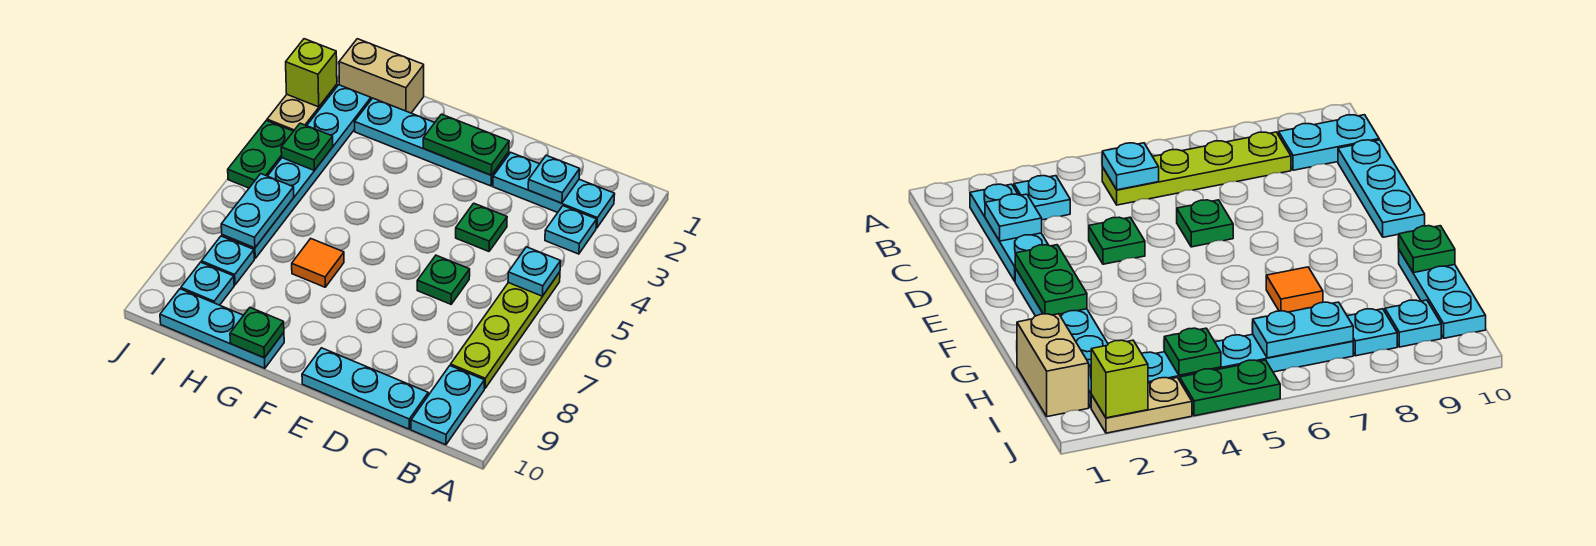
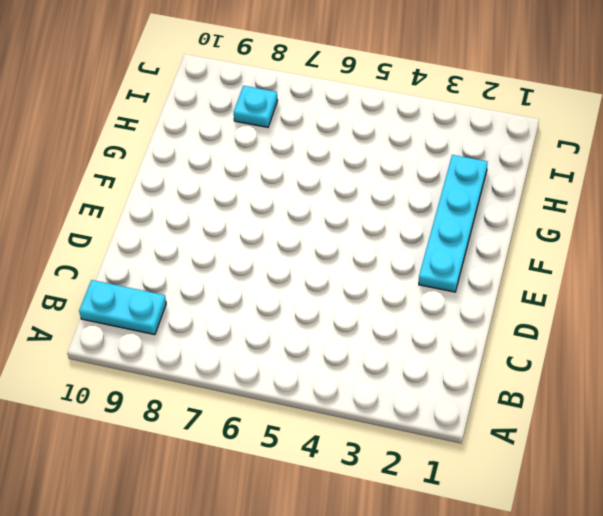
none -> cyan plate B2:D2 level 1
none -> cyan plate B3 level 1
none -> lime plate B5:B8 level 1

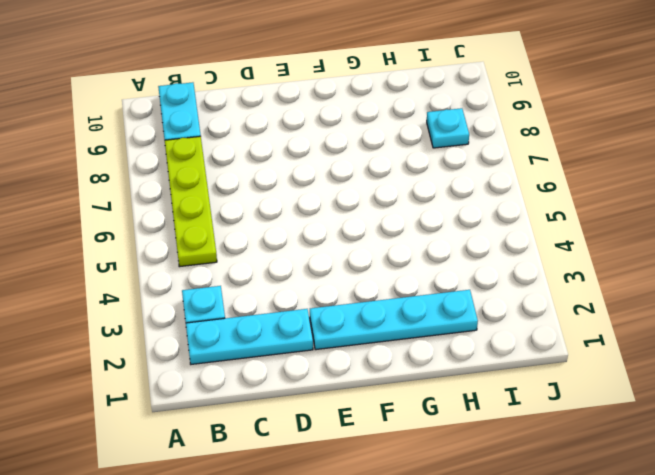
none -> cyan plate C10:E10 level 1
none -> green plate D4 level 1
none -> green plate D6 level 1

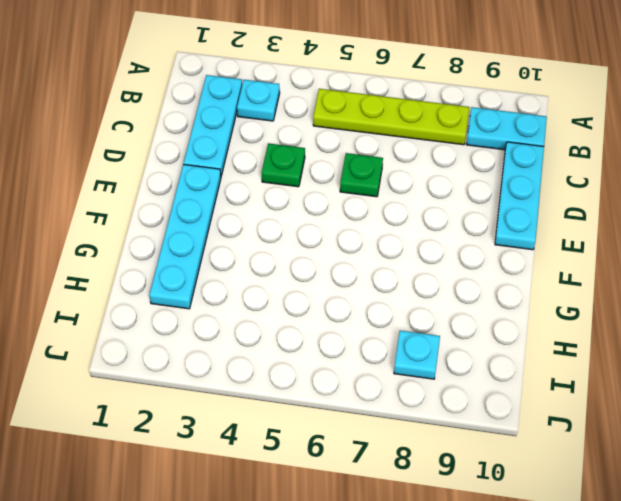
none -> orange tile G7 level 1
none -> cyan plate G10:I10 level 1
none -> tan brick H1:I1 level 1

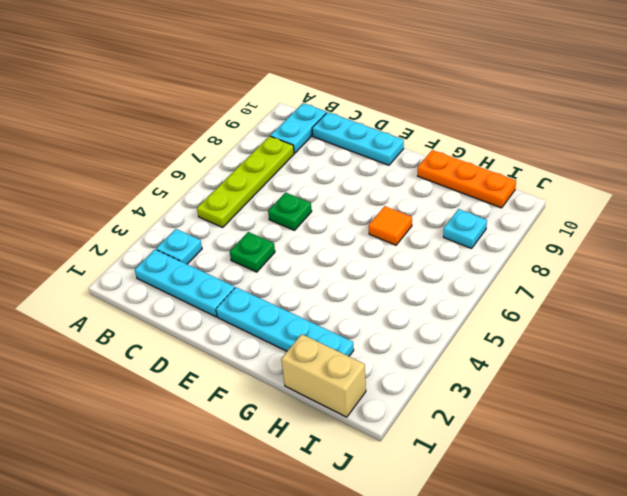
orange plate G10:I10 level 1 -> cyan plate G10:I10 level 1
none -> cyan plate I2:I7 level 1
none -> cyan plate I9 level 1
none -> tan plate J2:J3 level 1

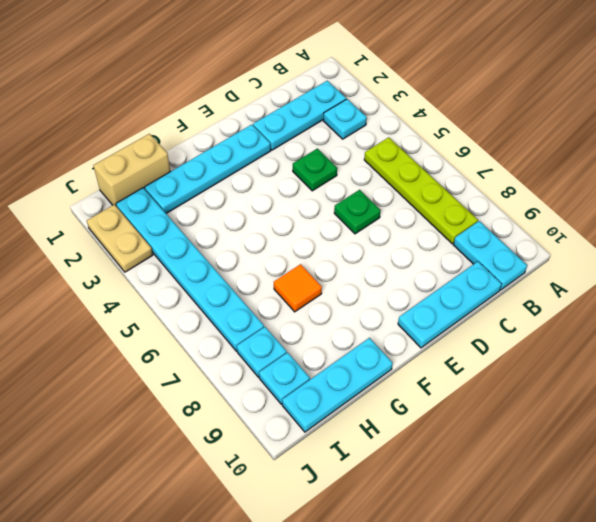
none -> green plate J4:J5 level 1
none -> cyan plate B5 level 2
none -> cyan plate C2 level 2

